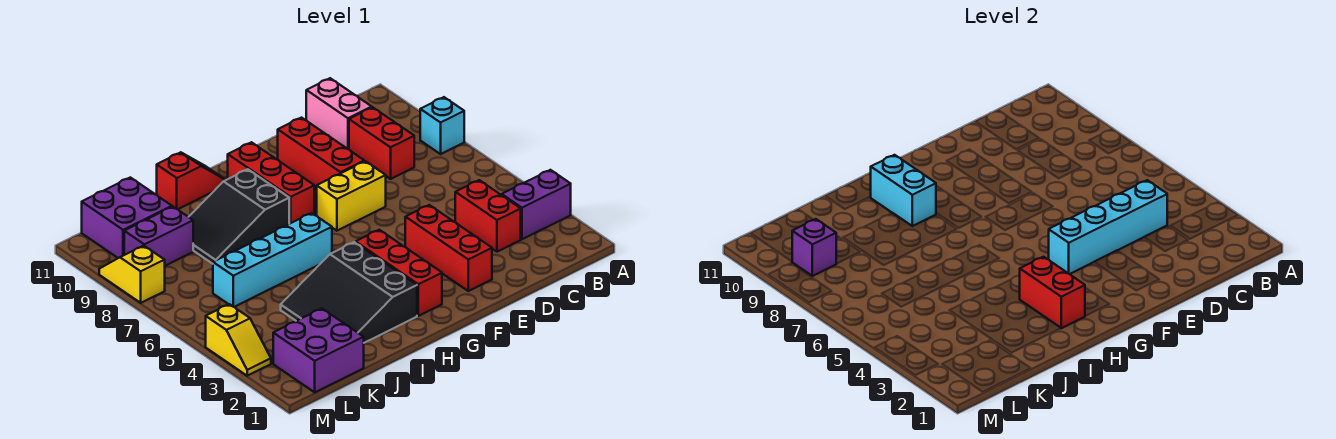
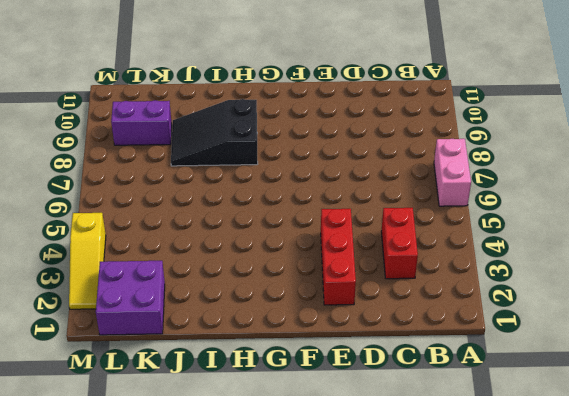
pink brick A6:A7 level 1 -> pink brick C10:C11 level 1
yellow slope M2:M4 level 1 top 4 -> yellow slope M3:M4 level 1 top 4
none -> purple brick A3:B3 level 1
none -> cyan brick A8 level 1
none -> red brick C8:C9 level 1

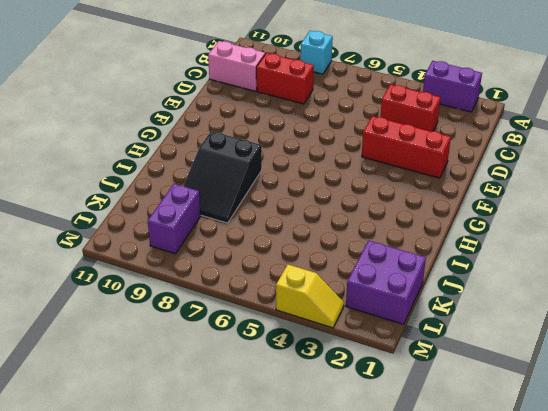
purple brick A2:A3 level 1 -> purple brick A3:B3 level 1
none -> yellow brick E7:F7 level 1
none -> red brick E8:E10 level 1
none -> red brick G2:G4 level 1

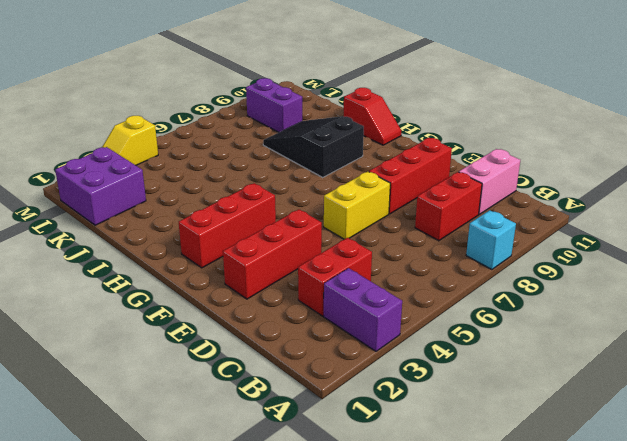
yellow brick E6:E7 level 1 -> yellow brick E7:F7 level 1
none -> red brick G8:G10 level 1
none -> black slope H2:J4 level 1 top H
none -> cyan brick H6:K6 level 1

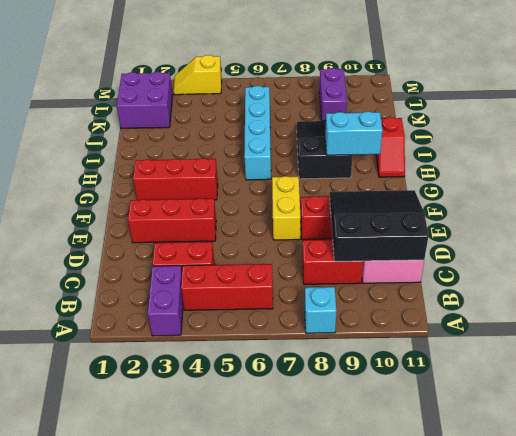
red brick B4:B6 level 1 -> red brick G8:G10 level 1
black slope C9:E11 level 2 top C -> black slope H2:J4 level 1 top H
none -> purple brick K10:L11 level 1
none -> yellow slope M8:M9 level 1 top 8
none -> cyan brick C4:F4 level 2

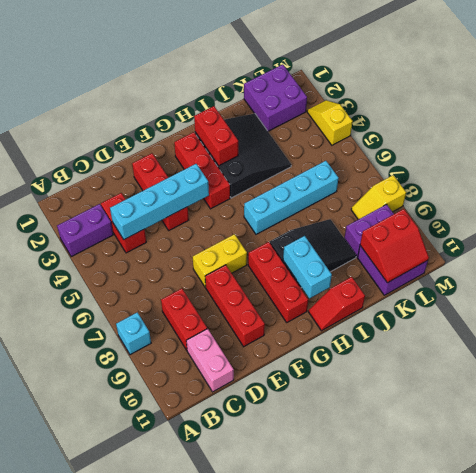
red slope K10:L11 level 2 top 10 -> none
yellow slope L8:M8 level 1 top M -> yellow slope M8:M9 level 1 top 8
none -> purple brick L9 level 2

